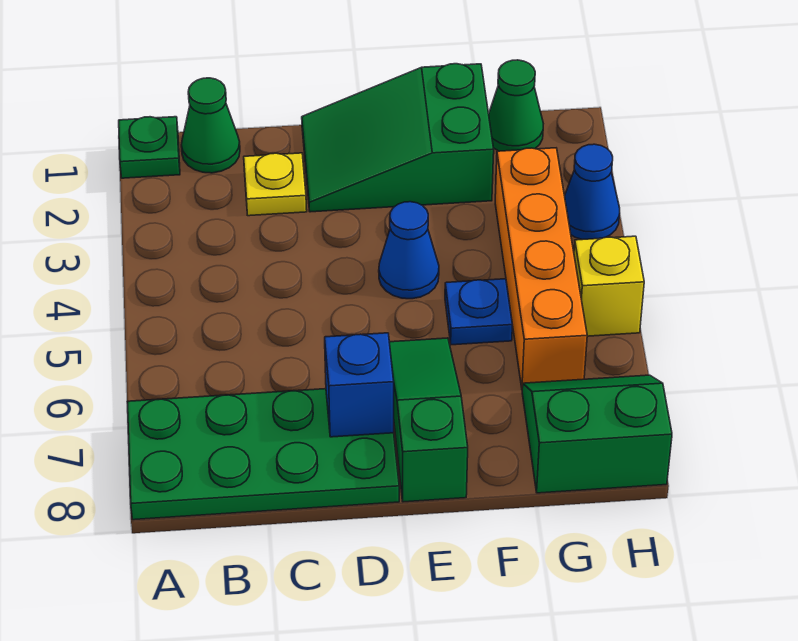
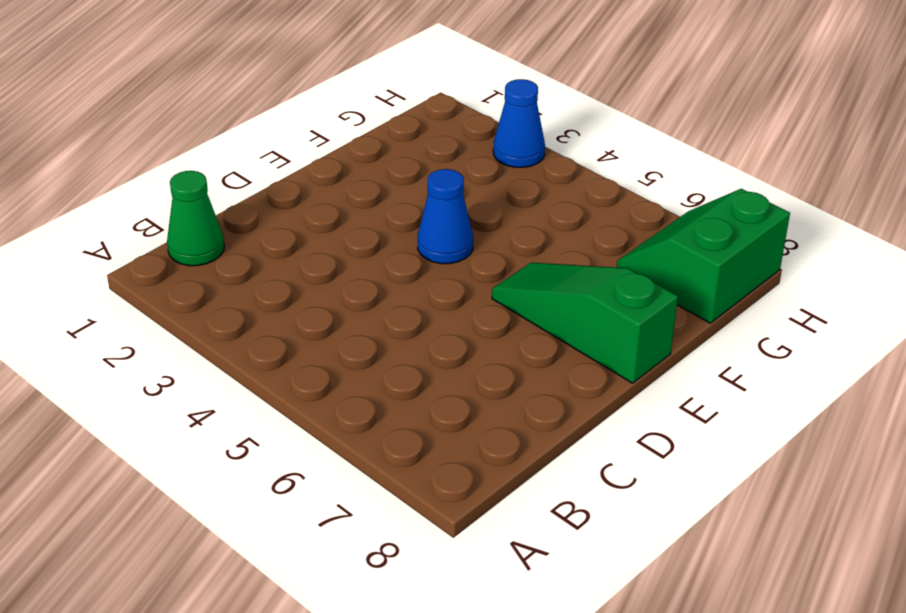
none -> green plate A1 level 1
none -> green plate A7:D8 level 1
none -> yellow plate C2 level 1

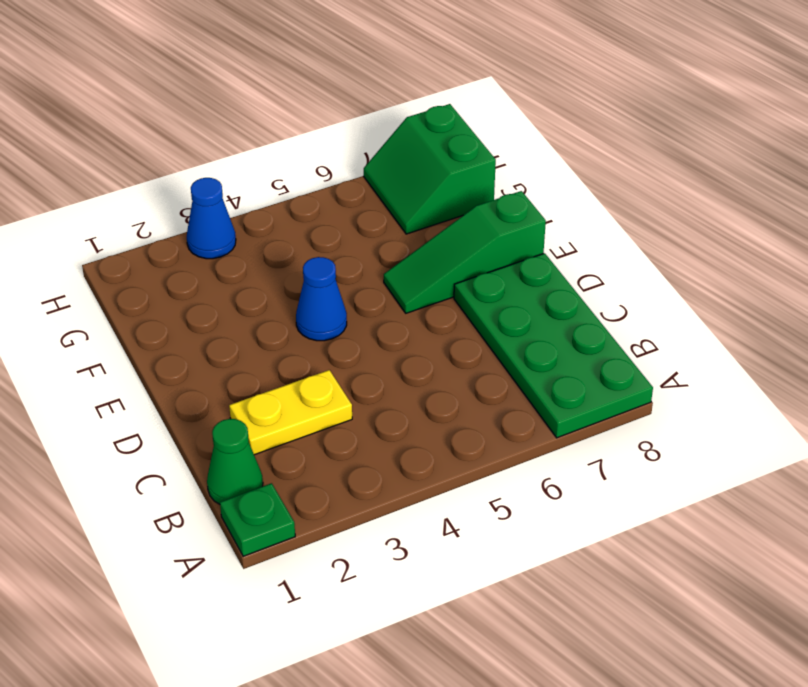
yellow plate C2:C3 level 1 -> yellow plate C2 level 1
none -> green slope D1:F2 level 1 top F
none -> blue plate F5 level 1
none -> green cone G1 level 1

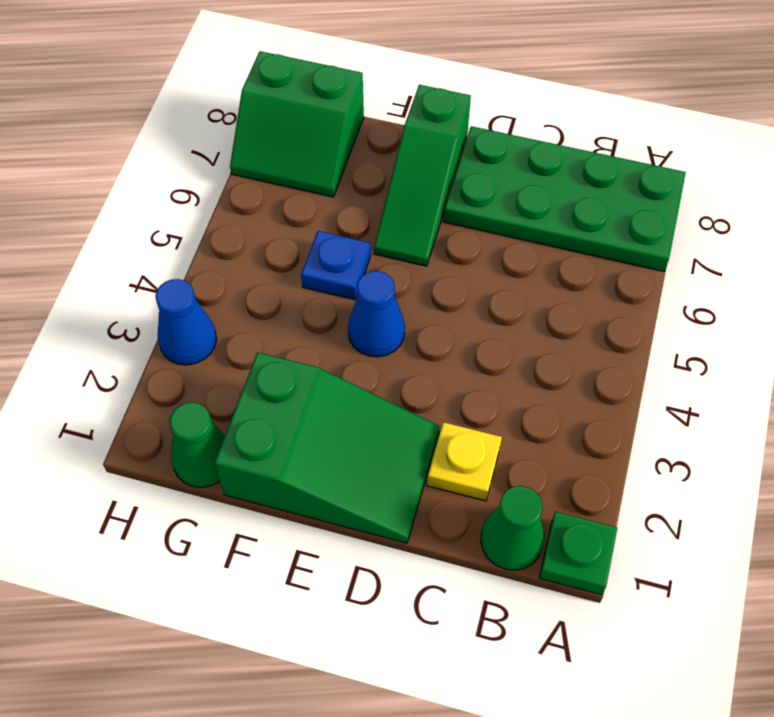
none -> orange brick G3:G6 level 1
none -> yellow brick H5 level 1
none -> blue brick D7 level 2

